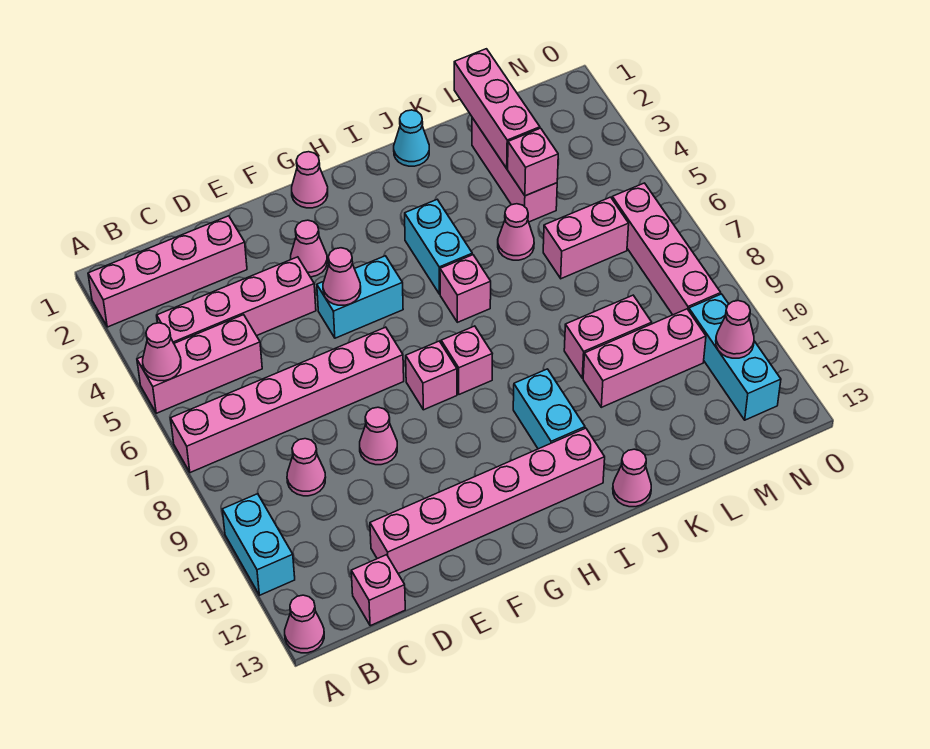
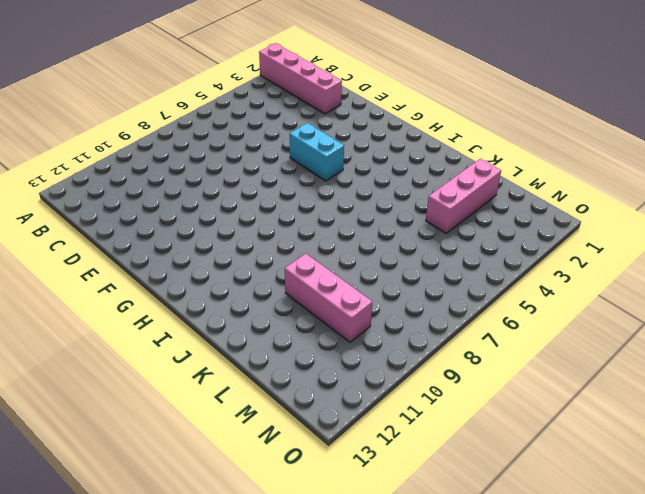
none -> pink brick A5:C5 level 1
none -> pink brick A7:F7 level 1
none -> cyan brick A10:A11 level 1
none -> pink cone A13 level 1

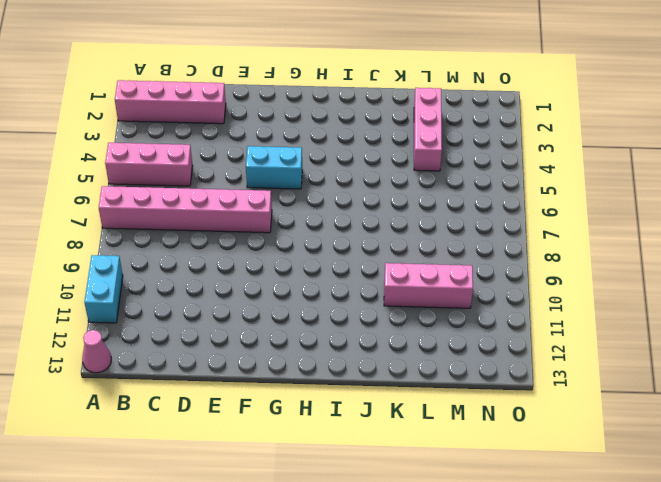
none -> pink brick B4:E4 level 1
none -> pink cone C9 level 1
none -> pink brick C13 level 1
none -> pink brick D12:I12 level 1

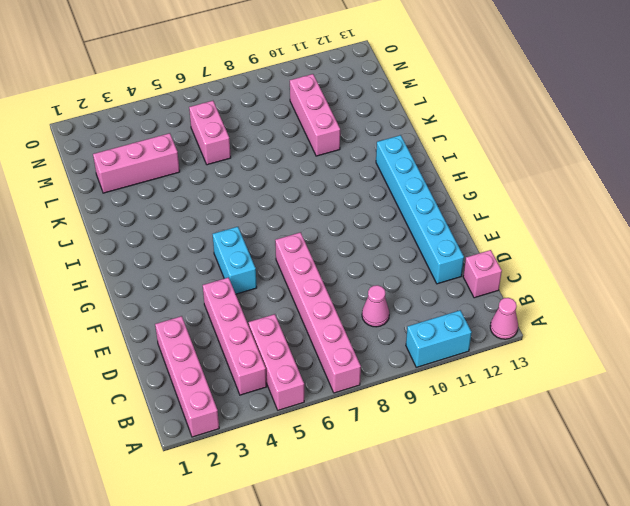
cyan brick D12:I12 level 1 -> pink brick D12:I12 level 1
none -> pink cone E9 level 1
none -> pink cone F3 level 1
none -> pink cone G1 level 1
none -> pink brick G8 level 1

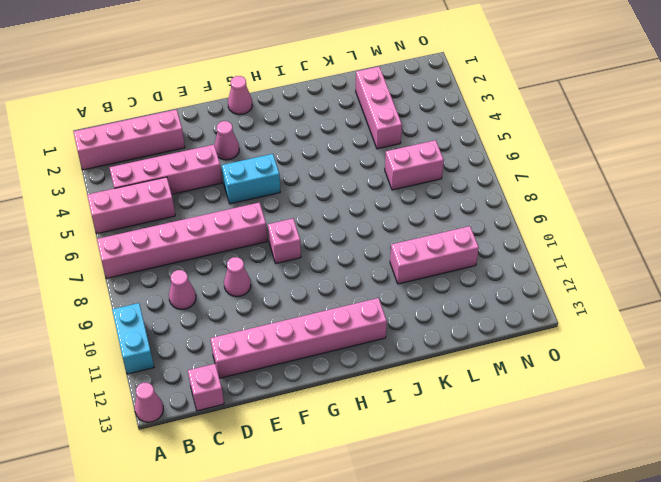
none -> pink brick H8 level 1
none -> cyan brick I4:I5 level 1
none -> pink brick I6 level 1
none -> cyan brick I10:I11 level 1

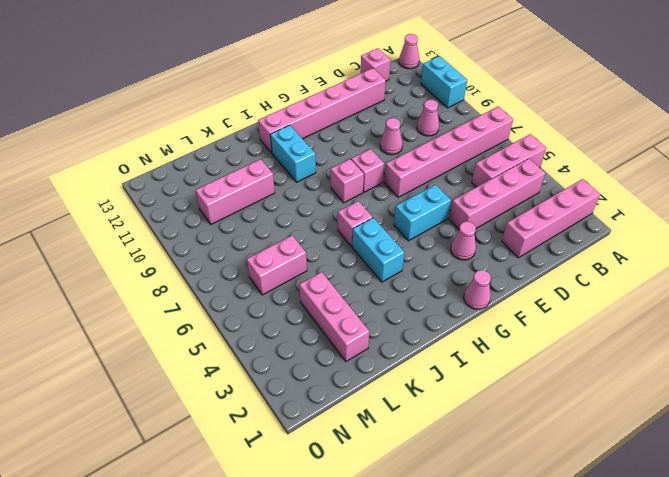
none -> cyan cone J1 level 1
none -> pink cone J13 level 1
none -> pink cone K5 level 1
none -> pink brick K9:L9 level 1

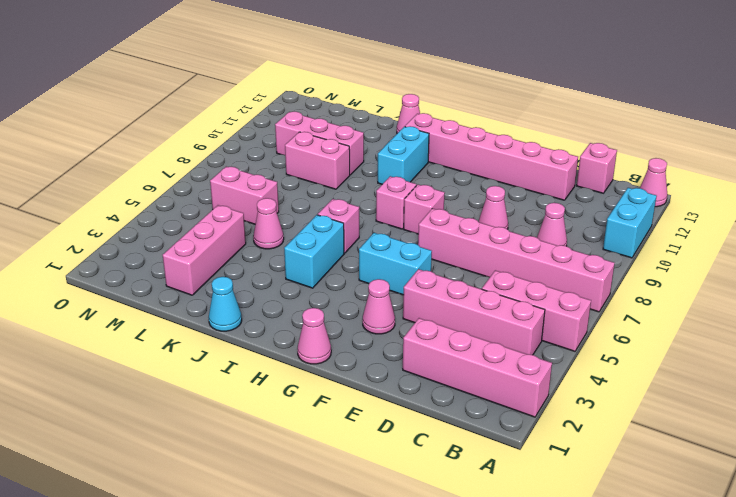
none -> pink brick N6:N9 level 1
none -> cyan brick N10:N12 level 1
none -> pink cone A5 level 2
none -> pink cone F5 level 2

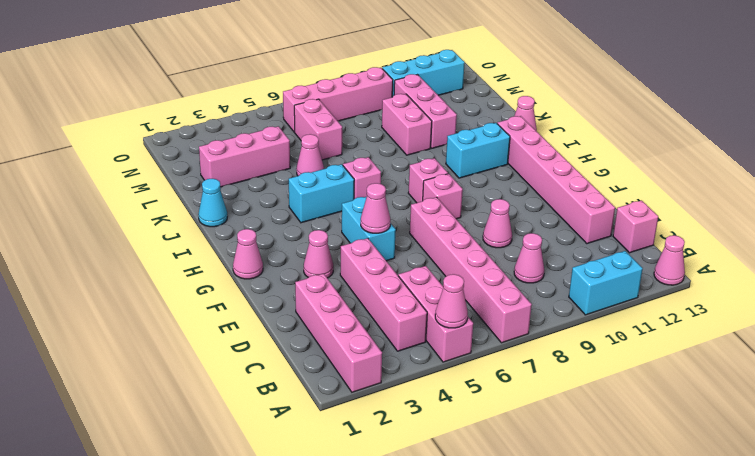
none -> pink brick L1:L3 level 2
none -> pink brick L4 level 2
none -> pink cone N11 level 2

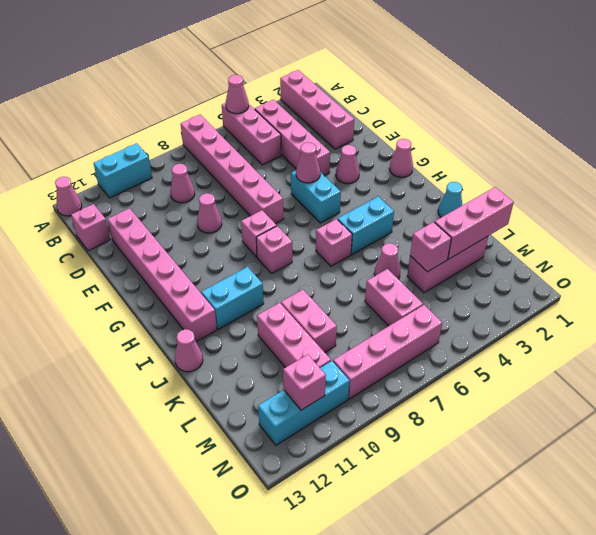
pink brick N11 level 2 -> pink cone N11 level 2

